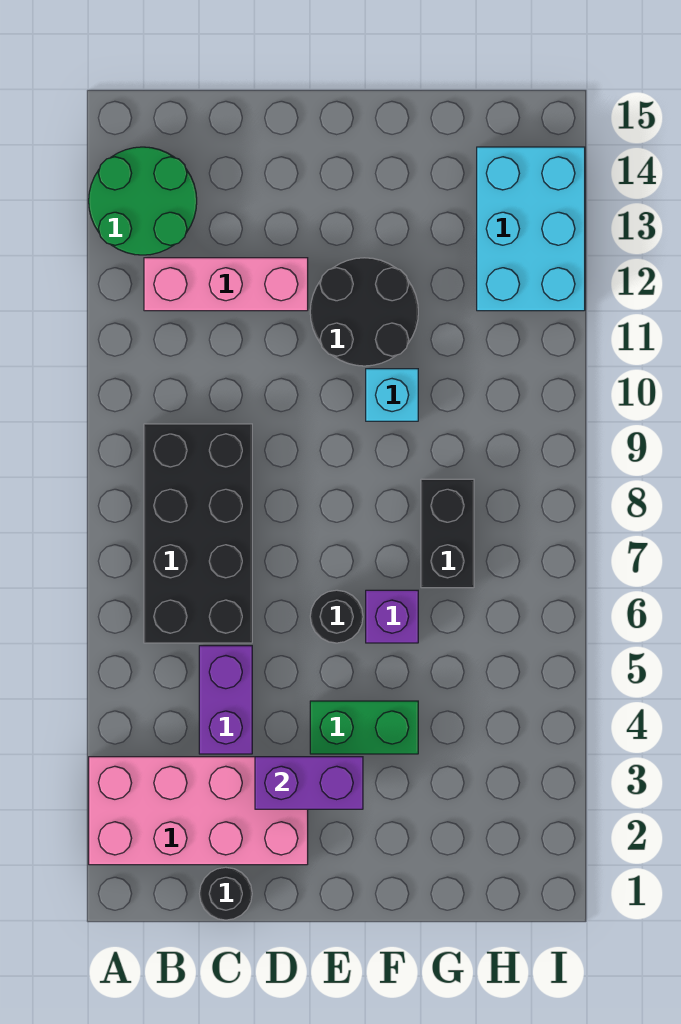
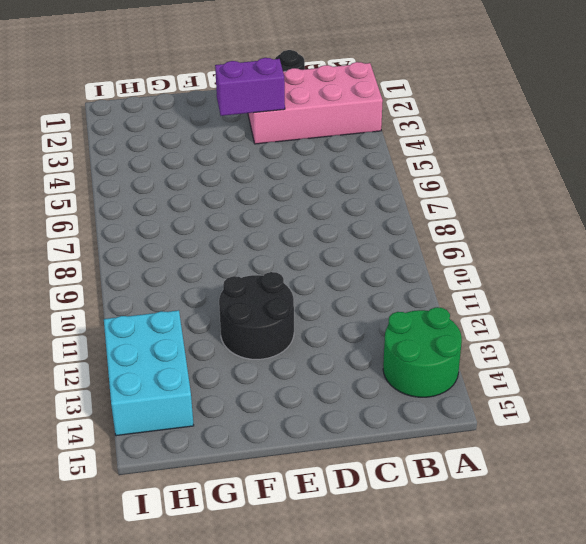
none -> black brick B6:C9 level 1
none -> pink brick B12:D12 level 1
none -> purple brick C4:C5 level 1

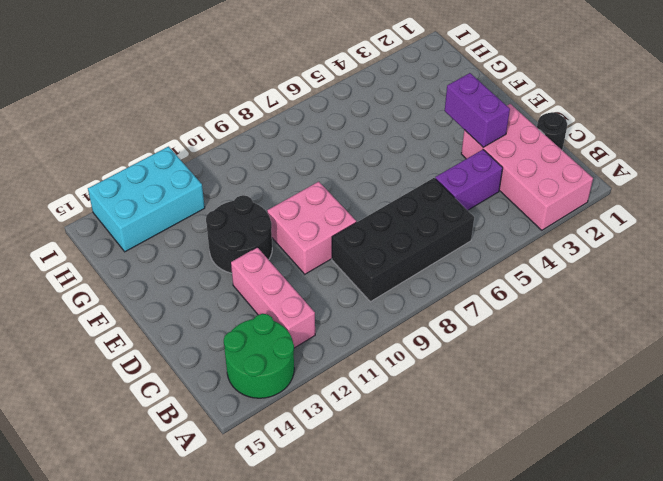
pink brick D9:E10 level 1 -> none
none -> green brick E4:F4 level 1
none -> black round brick E6 level 1
none -> purple brick F6 level 1

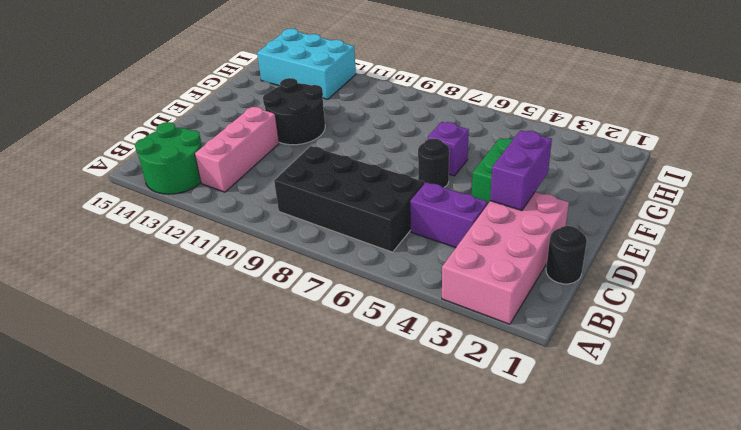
none -> cyan brick F10 level 1
none -> black brick G7:G8 level 1

